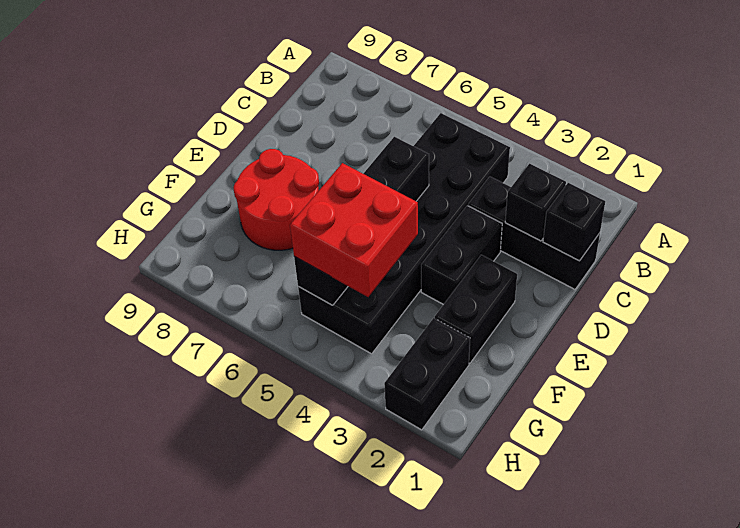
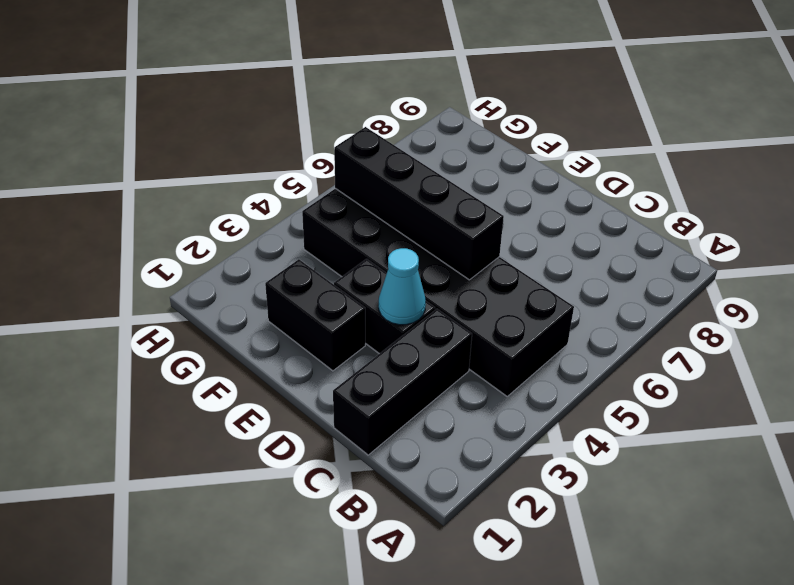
cyan cone D3 level 2 -> none
none -> red round brick E7:F8 level 1
none -> black brick G2:H2 level 1

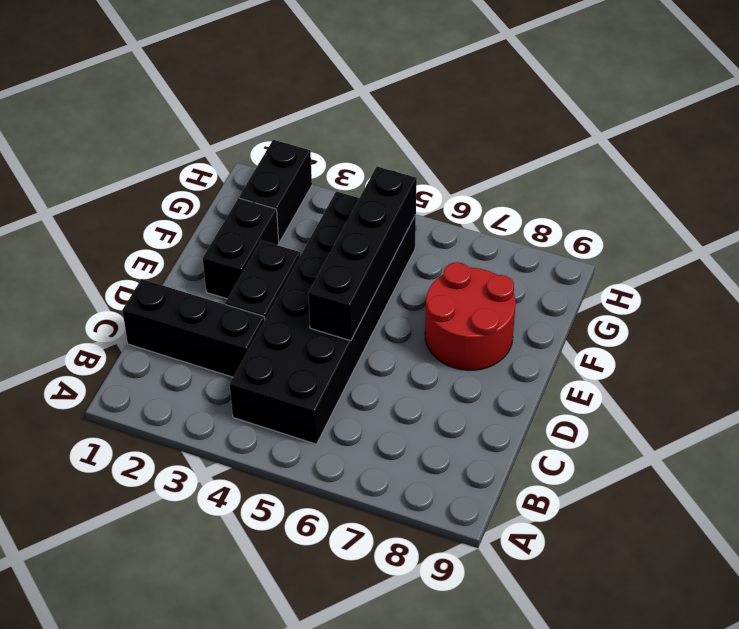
none -> black brick C1 level 2
none -> black brick C2 level 2

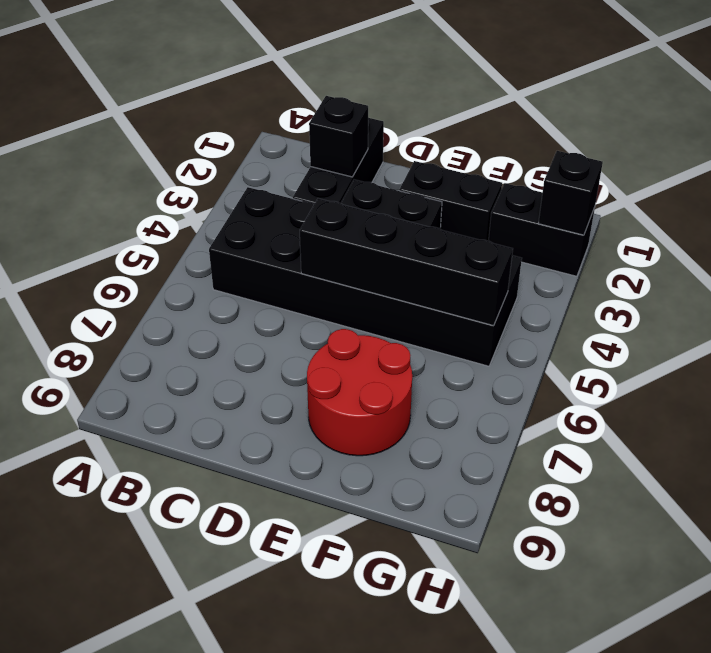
black brick H2 level 2 -> black brick C1 level 2
none -> red brick F4:G5 level 3

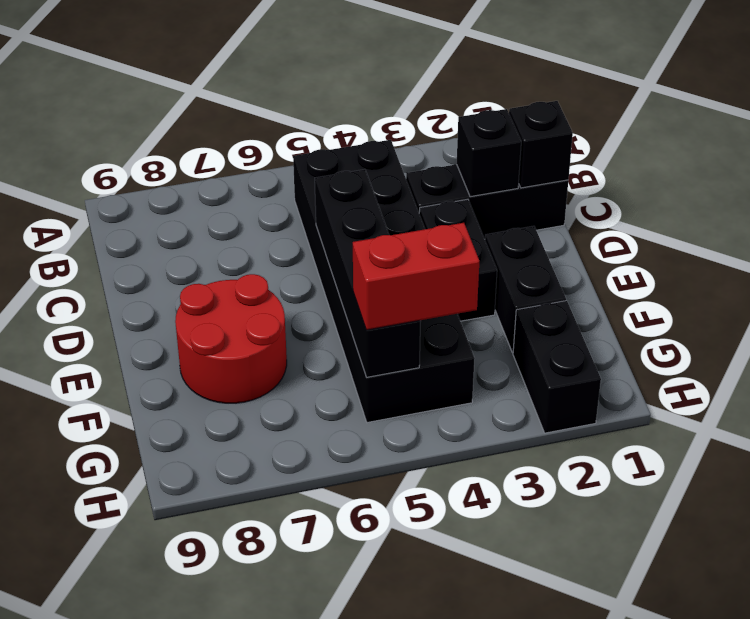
red brick G4:G5 level 3 -> red brick F4:G5 level 3

